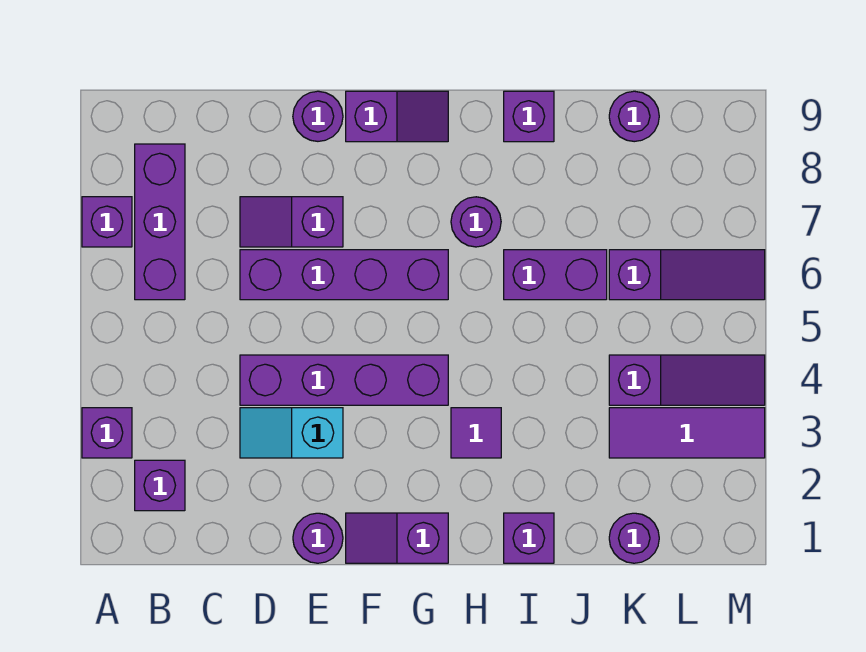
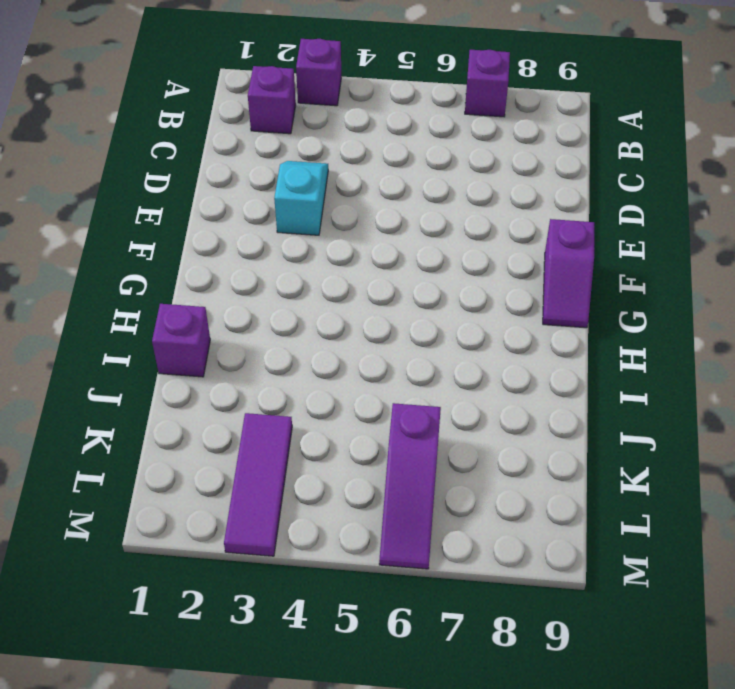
none -> purple brick B6:B8 level 1
none -> purple brick D4:G4 level 1
none -> purple brick D6:G6 level 1

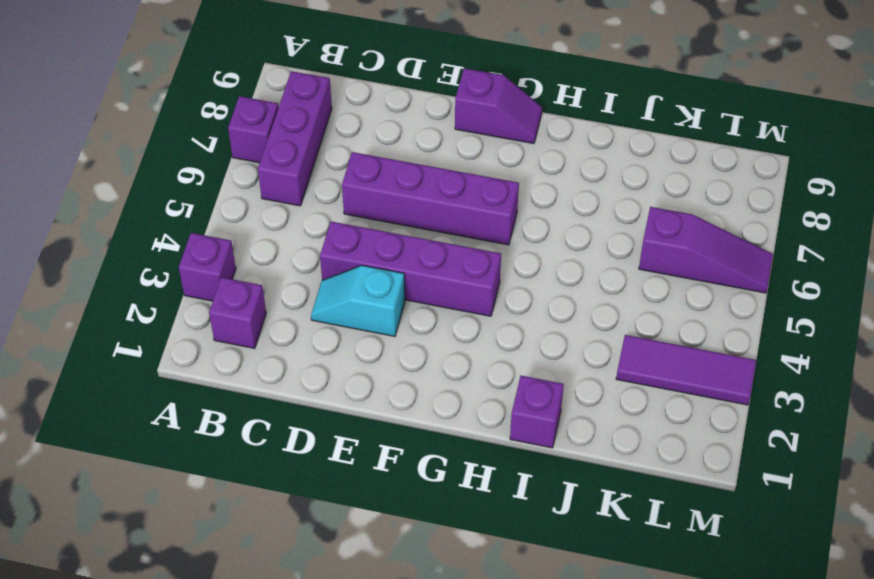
none -> purple slope D7:E7 level 1 top E
none -> purple round brick E1 level 1
none -> purple round brick E9 level 1

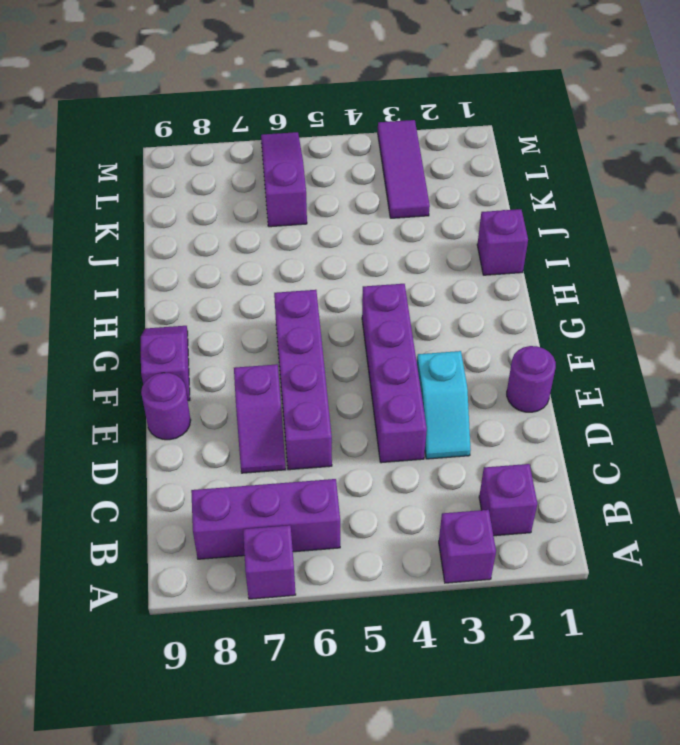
none -> purple slope F1:G1 level 1 top G
none -> purple tile H3 level 1
none -> purple round brick H7 level 1

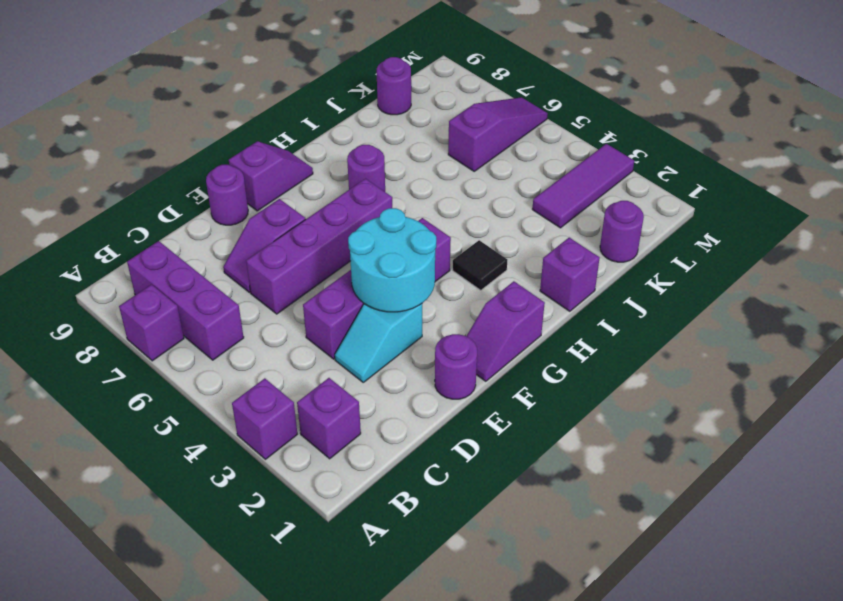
cyan round brick E3:F4 level 2 -> none
black tile H3 level 1 -> purple tile H3 level 1
none -> purple brick I6:J6 level 1
none -> purple brick I9 level 1
none -> purple slope K4:M4 level 1 top K

